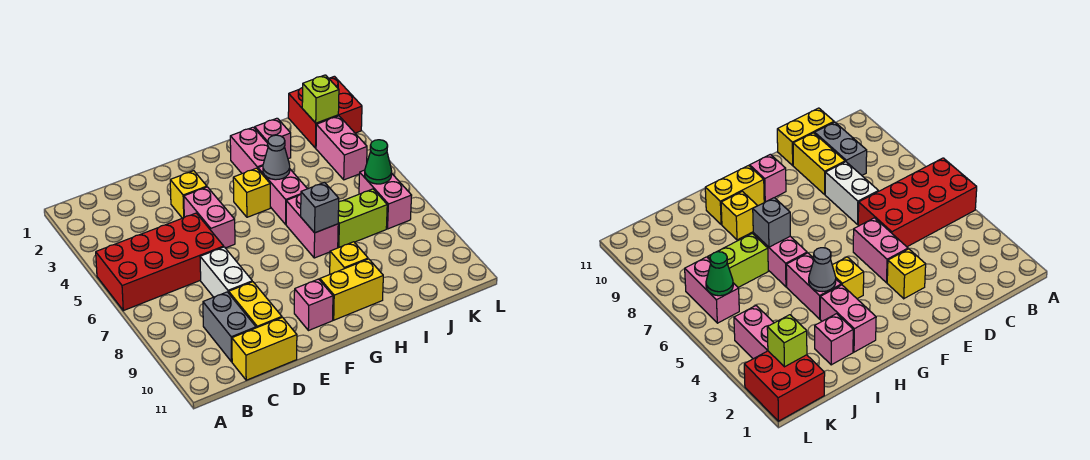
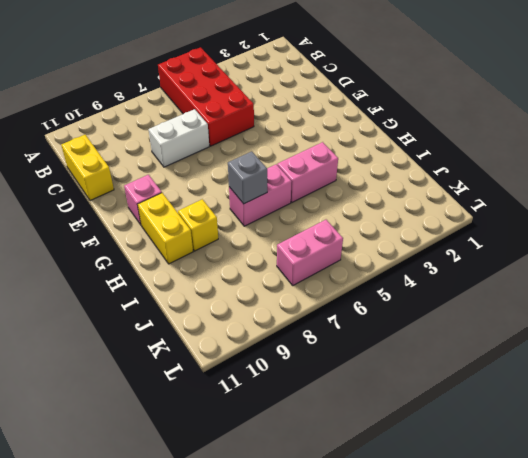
none -> grey brick C9:C10 level 1
none -> yellow brick D9:D10 level 1
none -> yellow brick E3 level 1

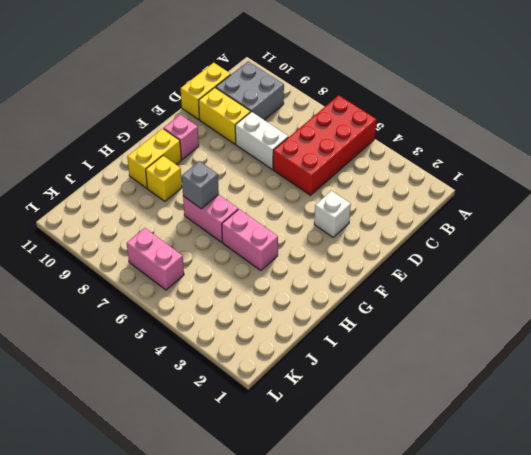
grey brick B9:C10 level 1 -> grey brick C9:C10 level 1
white brick E3 level 1 -> yellow brick E3 level 1
none -> pink brick E4:E5 level 1
none -> yellow brick G4 level 1
none -> pink brick H2:H3 level 1

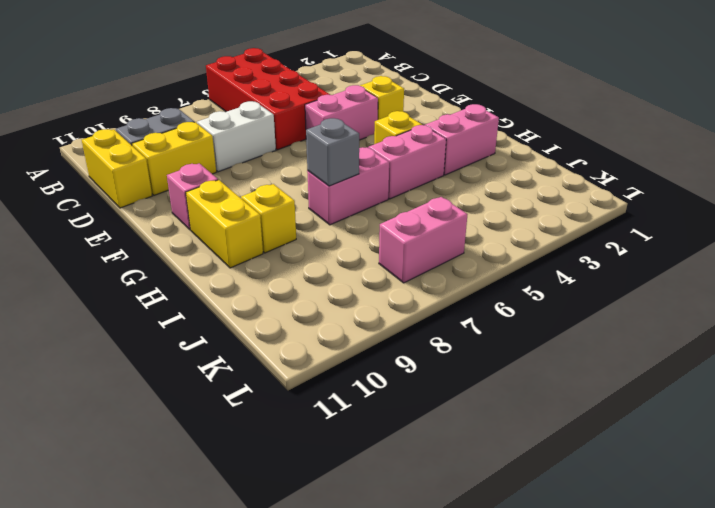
none -> pink brick I2 level 1
none -> lime brick I7:J7 level 1
none -> red brick K1:L2 level 1

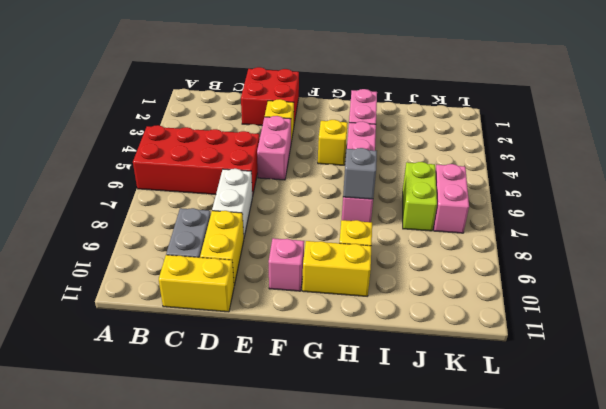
red brick D1:E2 level 1 -> red brick K1:L2 level 1
lime brick J6:J7 level 1 -> lime brick I7:J7 level 1
none -> pink brick I2 level 1
none -> pink brick K3:K4 level 1
none -> grey cone H4 level 2

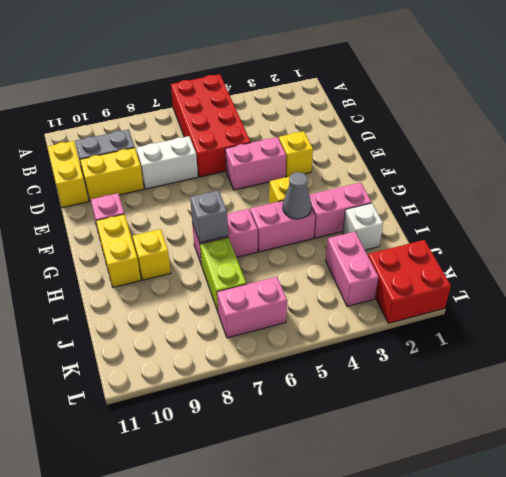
white brick I2 level 1 -> pink brick I2 level 1
pink brick J3:K3 level 1 -> pink brick K3:K4 level 1
none -> lime brick K2 level 2
none -> green cone K6 level 2

